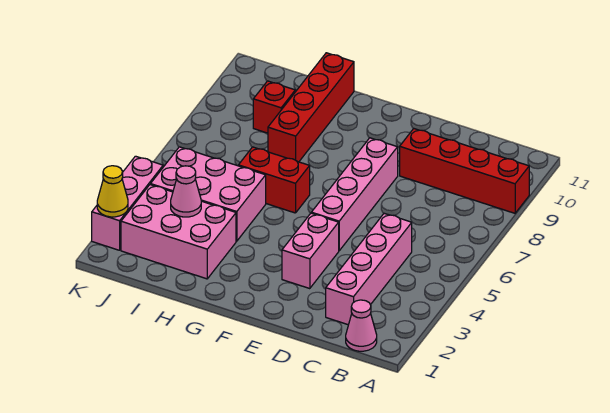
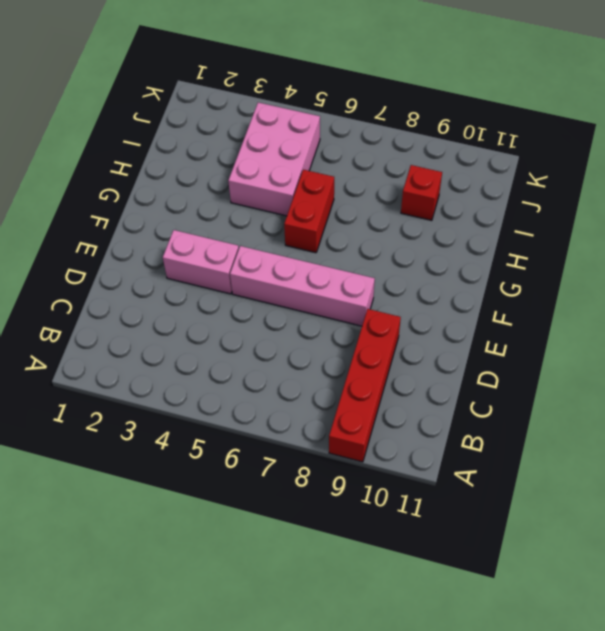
none -> pink cone B1 level 1
none -> pink brick C2:C5 level 1
none -> pink brick H2:J3 level 1

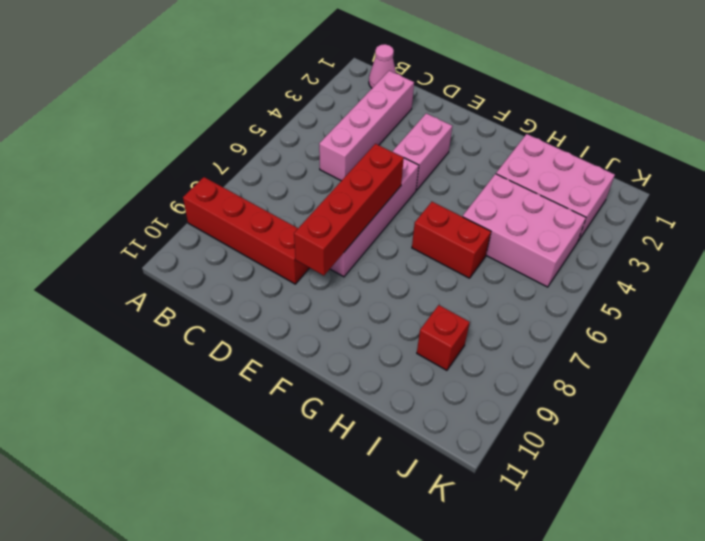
red brick E6:E9 level 2 -> red brick H8:H11 level 1
none -> pink brick K2:K4 level 1
none -> pink cone I3 level 2
none -> yellow cone K2 level 2

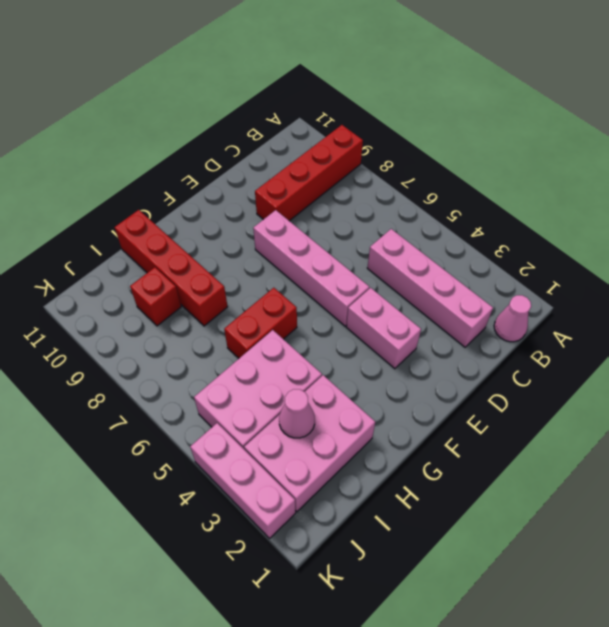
none -> yellow cone K2 level 2

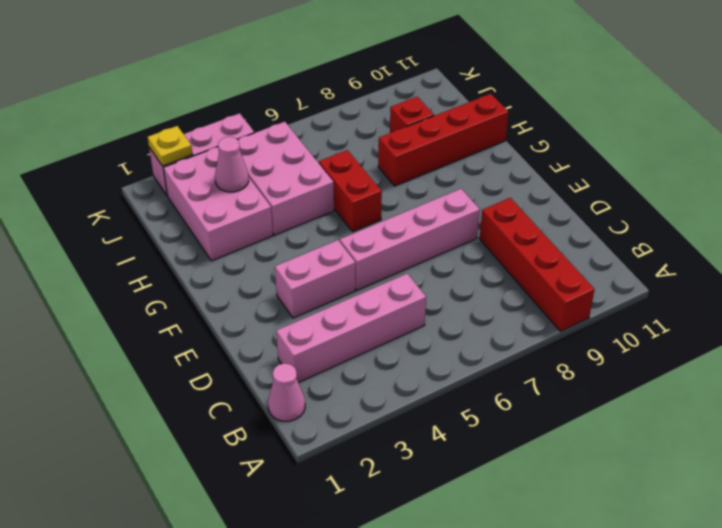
yellow plate K2 level 2 -> yellow cone K2 level 2

